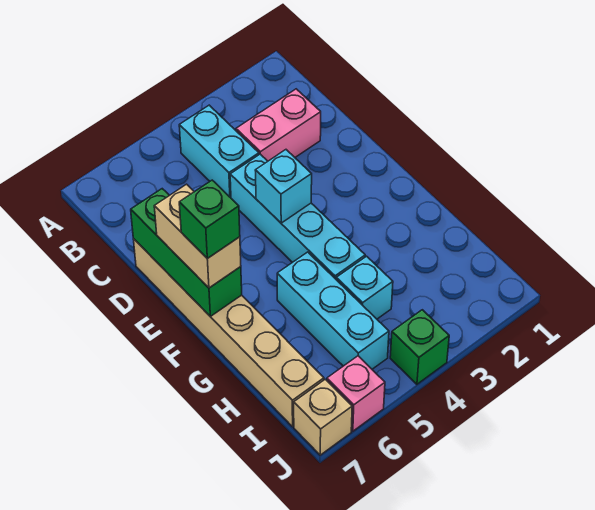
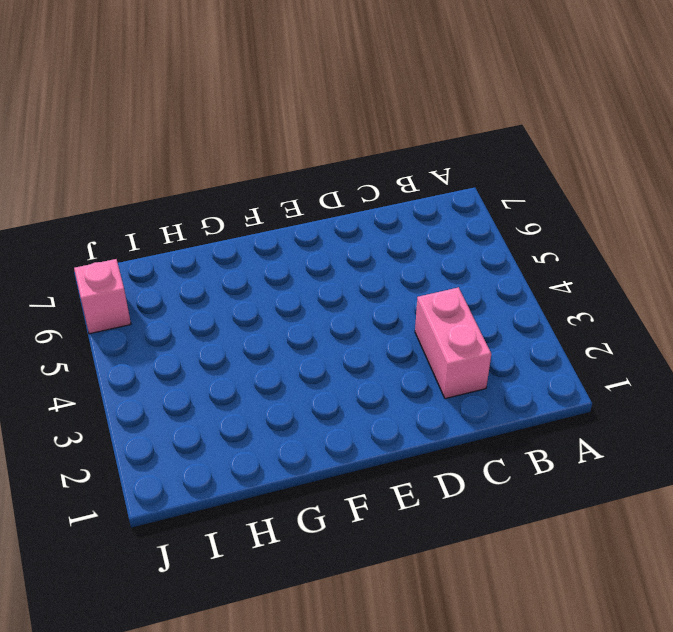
none -> cyan brick B4:C4 level 1
none -> cyan brick D4:G4 level 1
none -> tan brick D7:I7 level 1

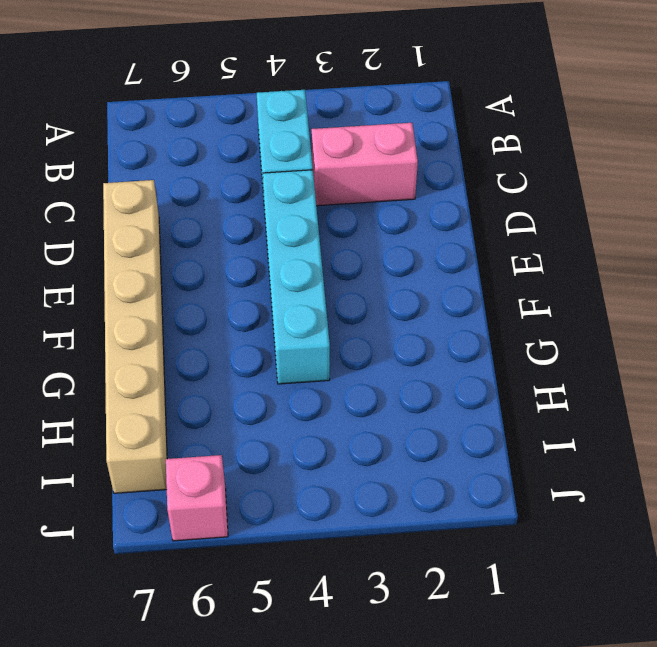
none -> cyan brick G5:I5 level 1
none -> cyan brick H4 level 1
none -> green brick J4 level 1

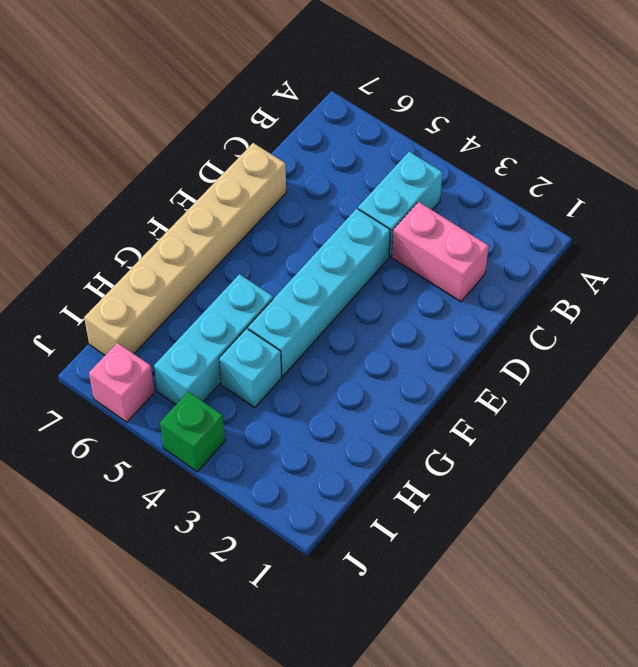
none -> tan brick J7 level 1
none -> green brick D7:F7 level 2
none -> cyan brick E4 level 2

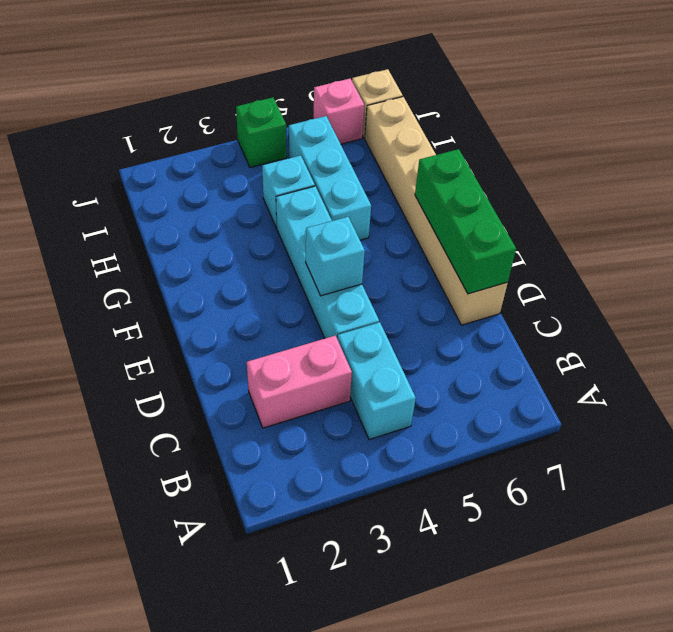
none -> tan brick E7:F7 level 3
none -> green brick F7 level 4

